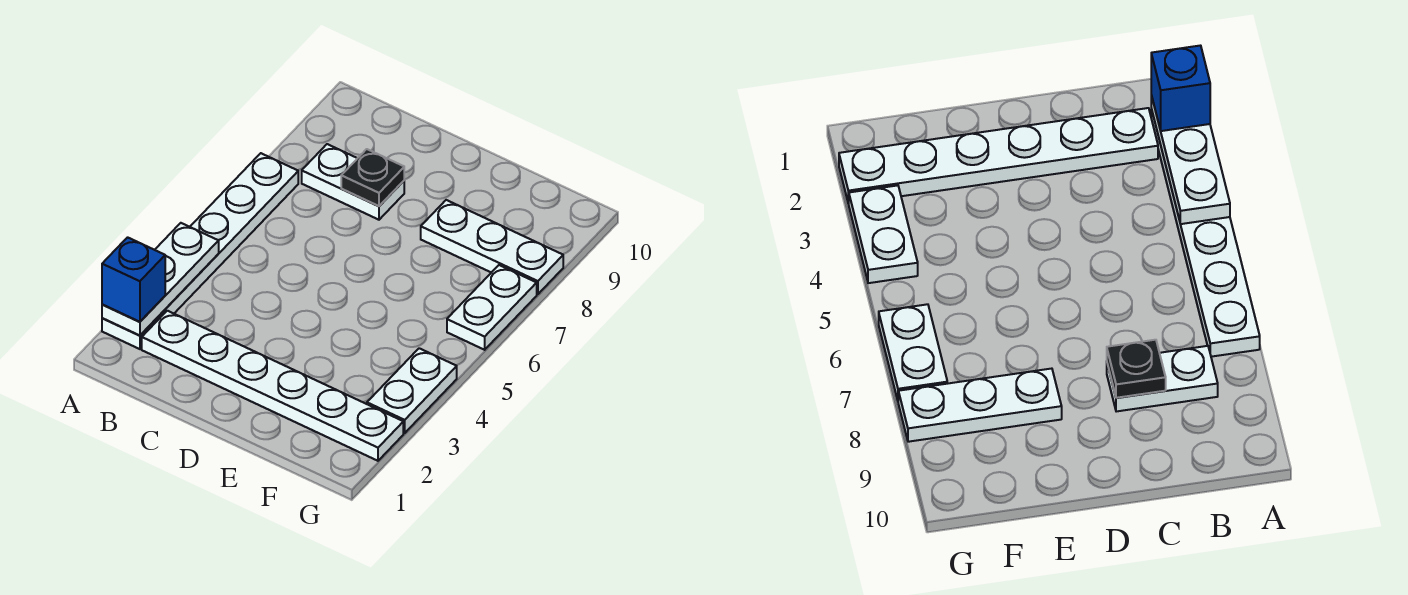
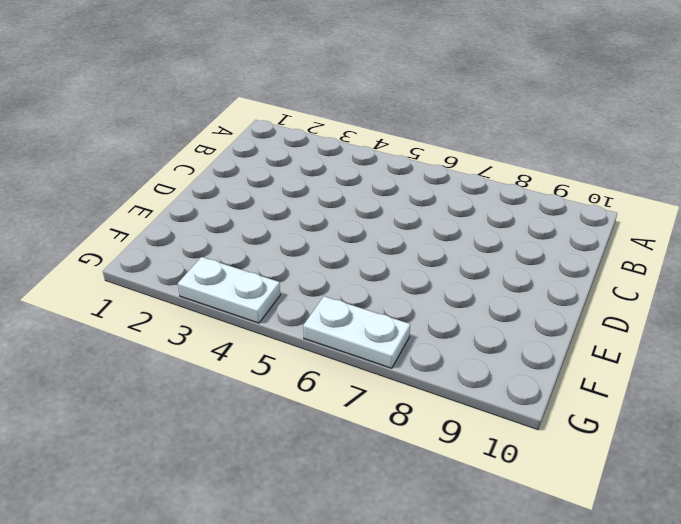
none -> white plate A2:A7 level 1
none -> white plate B2:G2 level 1

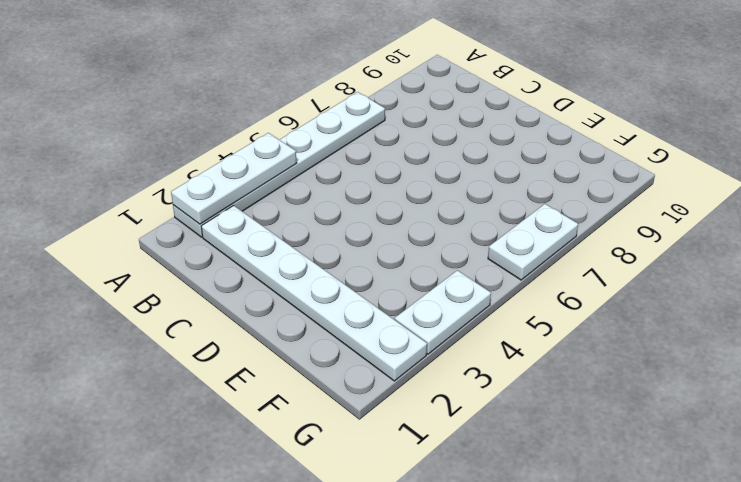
none -> white plate B8:C8 level 1
none -> white plate E8:G8 level 1

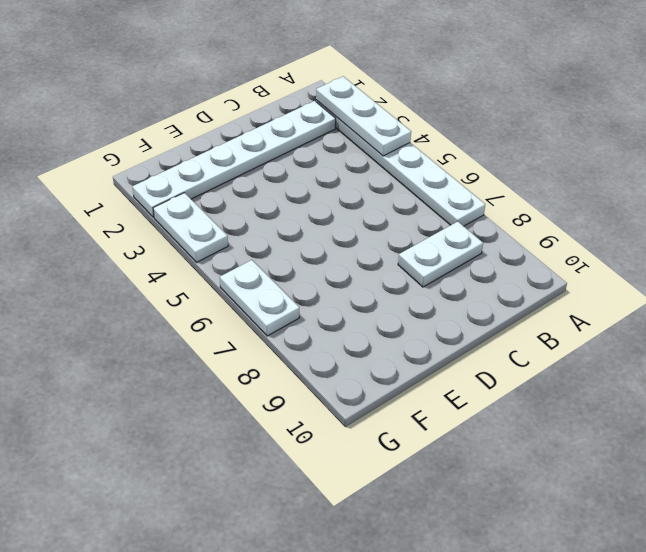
none -> white plate E8:G8 level 1
none -> black plate C8 level 2

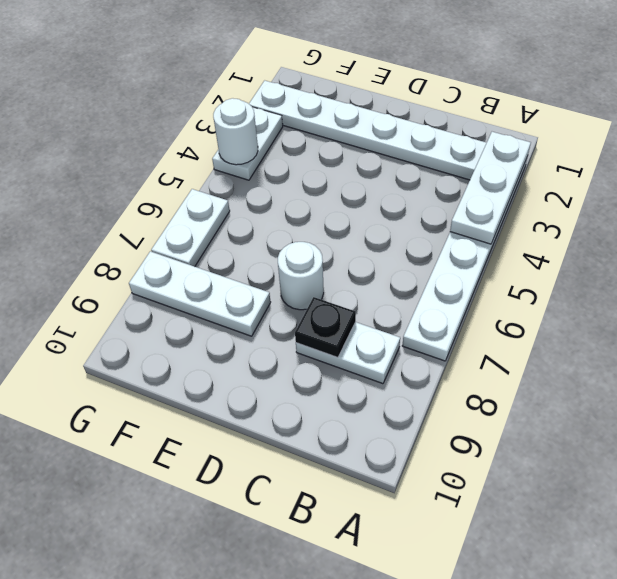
white round brick D7 level 1 -> none
white round brick G4 level 2 -> none
none -> blue brick A2 level 3

